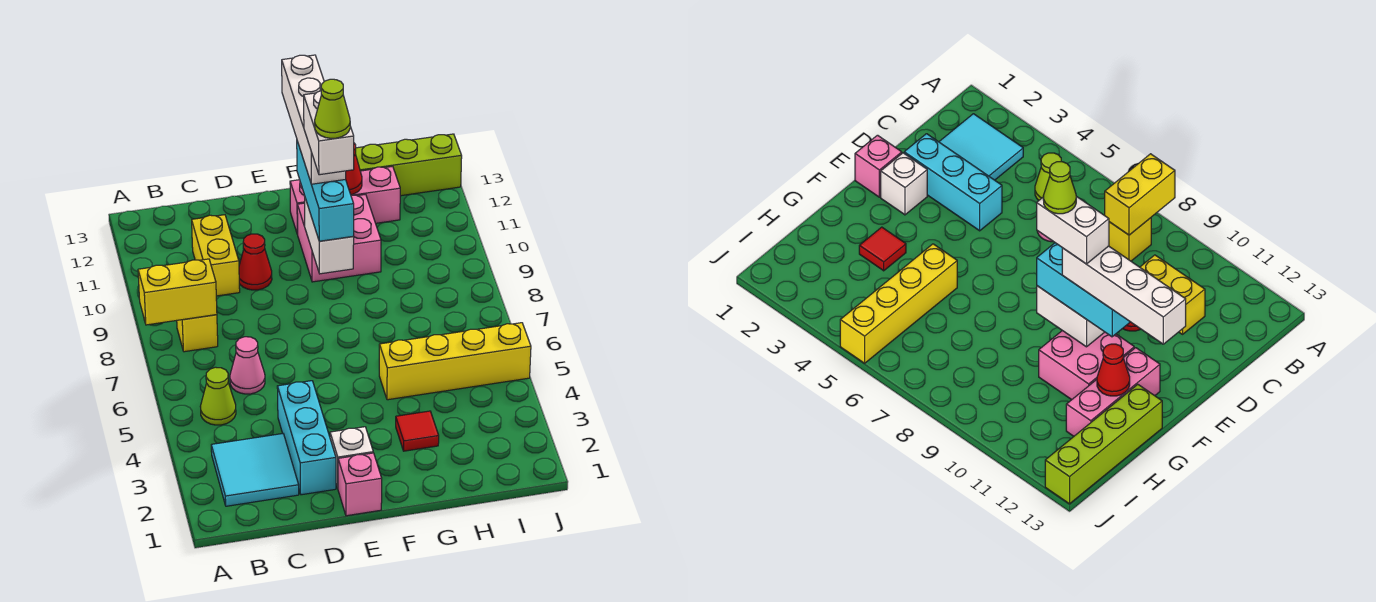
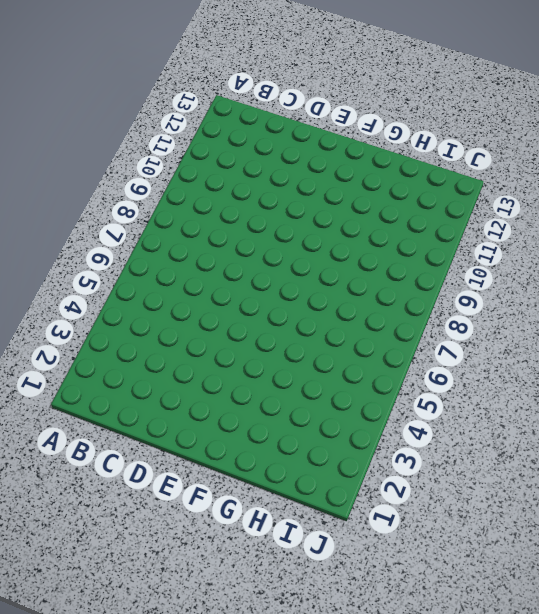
none -> cyan tile B2:C3 level 1
none -> lime cone B5 level 1
none -> yellow brick B8 level 1

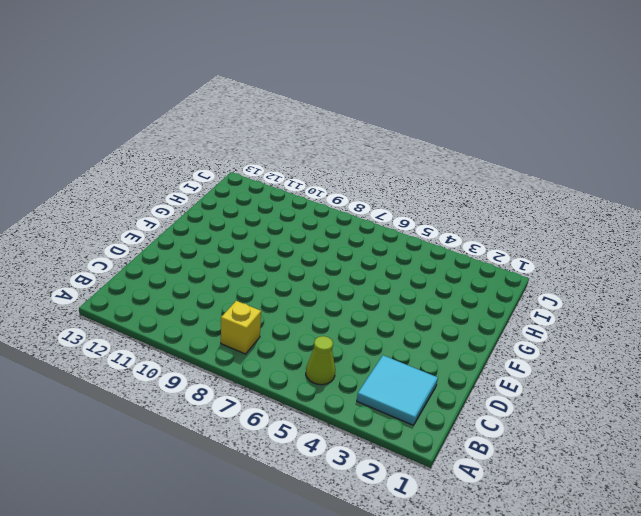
none -> pink cone C6 level 1
none -> yellow brick C10:C11 level 1
none -> cyan brick D2:D4 level 1

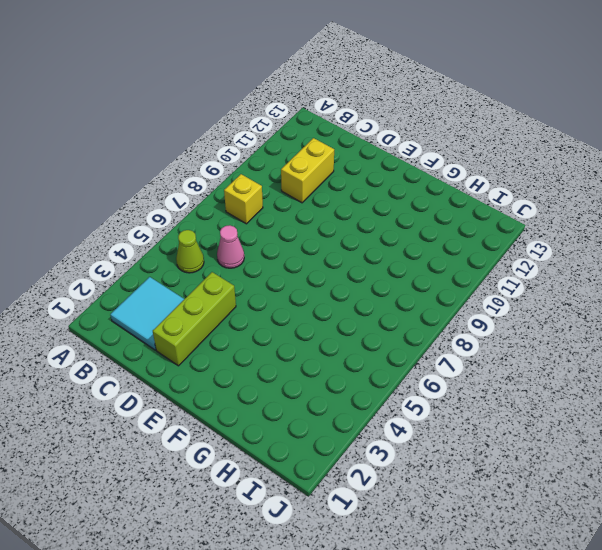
lime brick D2:D4 level 1 -> cyan brick D2:D4 level 1
none -> red cone D10 level 1
none -> pink brick E1 level 1
none -> white brick E2 level 1

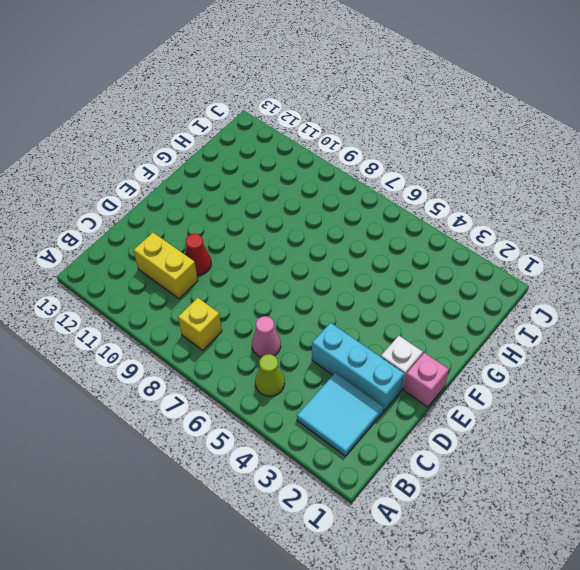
none -> pink brick F10:G11 level 1
none -> pink brick F12:H12 level 1
none -> red tile G3 level 1

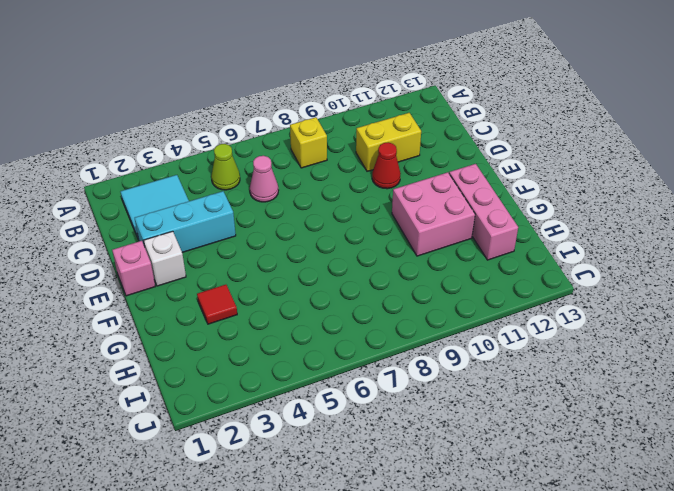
none -> yellow brick G5:J5 level 1
none -> lime brick G13:J13 level 1
none -> yellow brick A8:B8 level 2

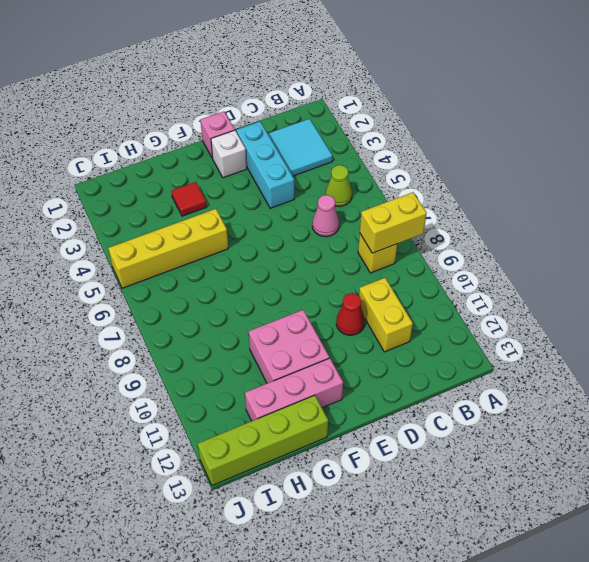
none -> white brick F9:F10 level 2
none -> red cone G12 level 2
none -> cyan brick F9:F11 level 3

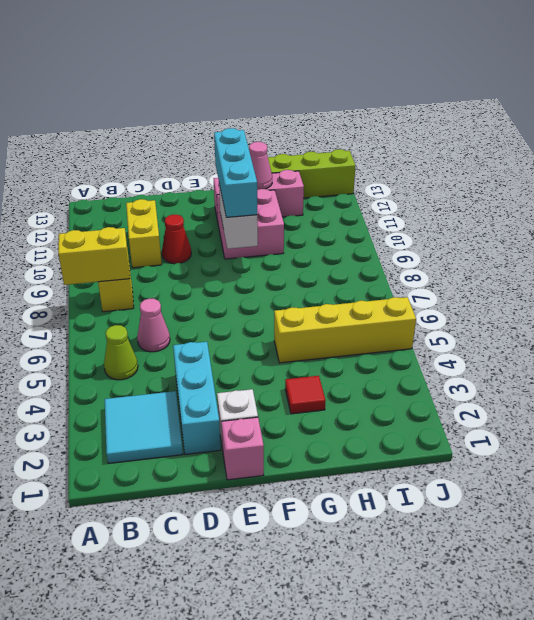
pink cone G12 level 2 -> red cone G12 level 2
none -> white brick F10:F13 level 4
none -> white brick F9:F10 level 5
none -> lime cone F9 level 6

